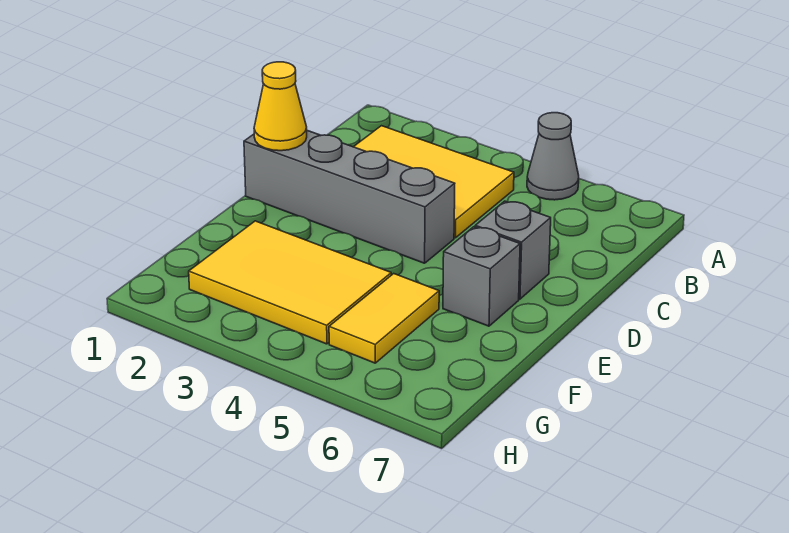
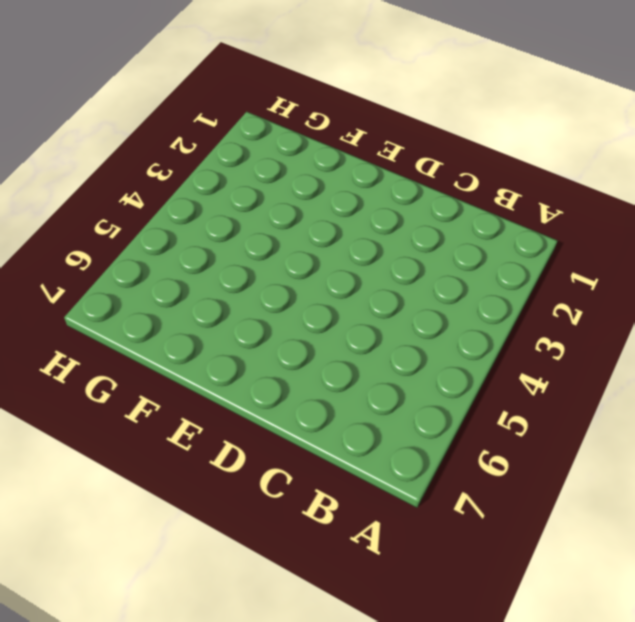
none -> grey cone A5 level 1
none -> yellow tile B2:C4 level 1

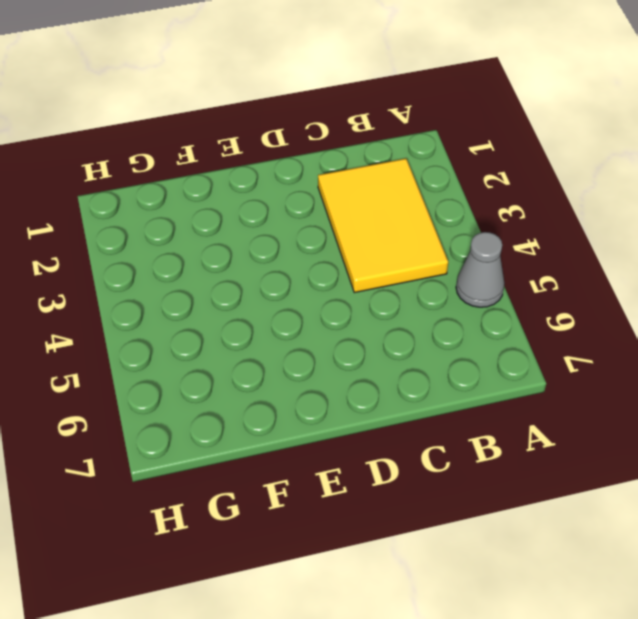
none -> grey brick D1:D4 level 1
none -> grey brick D6 level 1

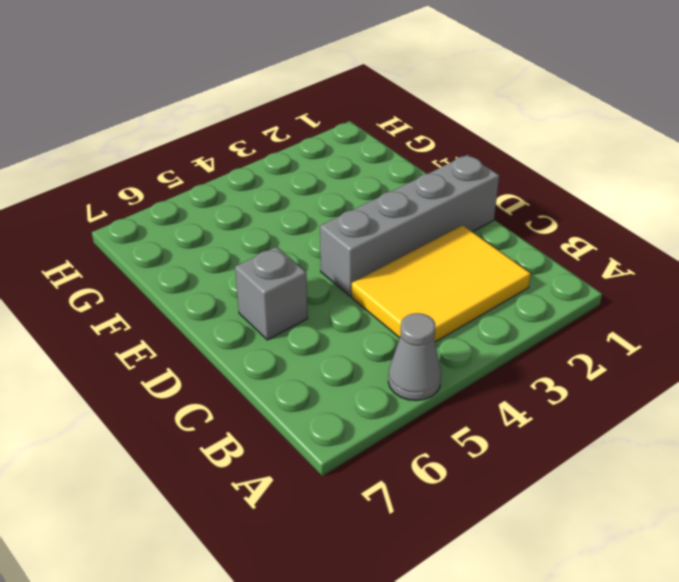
none -> grey brick E6 level 1
none -> yellow tile F2:G4 level 1

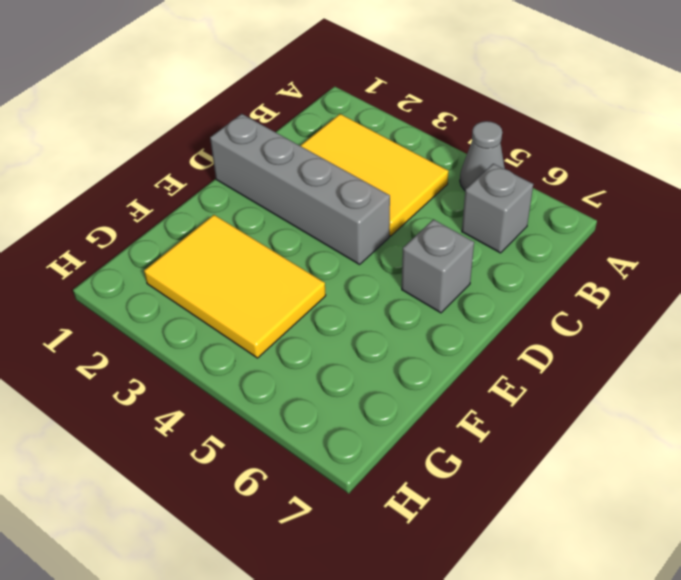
grey brick B6 level 1 -> grey brick E6 level 1
none -> yellow tile F5:G5 level 1
none -> yellow cone D1 level 2

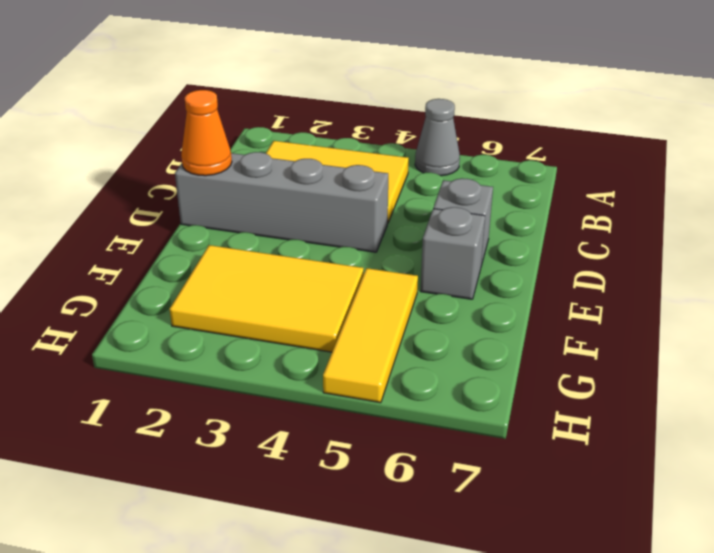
orange cone D1 level 2 -> yellow cone D1 level 2
yellow tile F5:H5 level 1 -> yellow tile F5:G5 level 1

